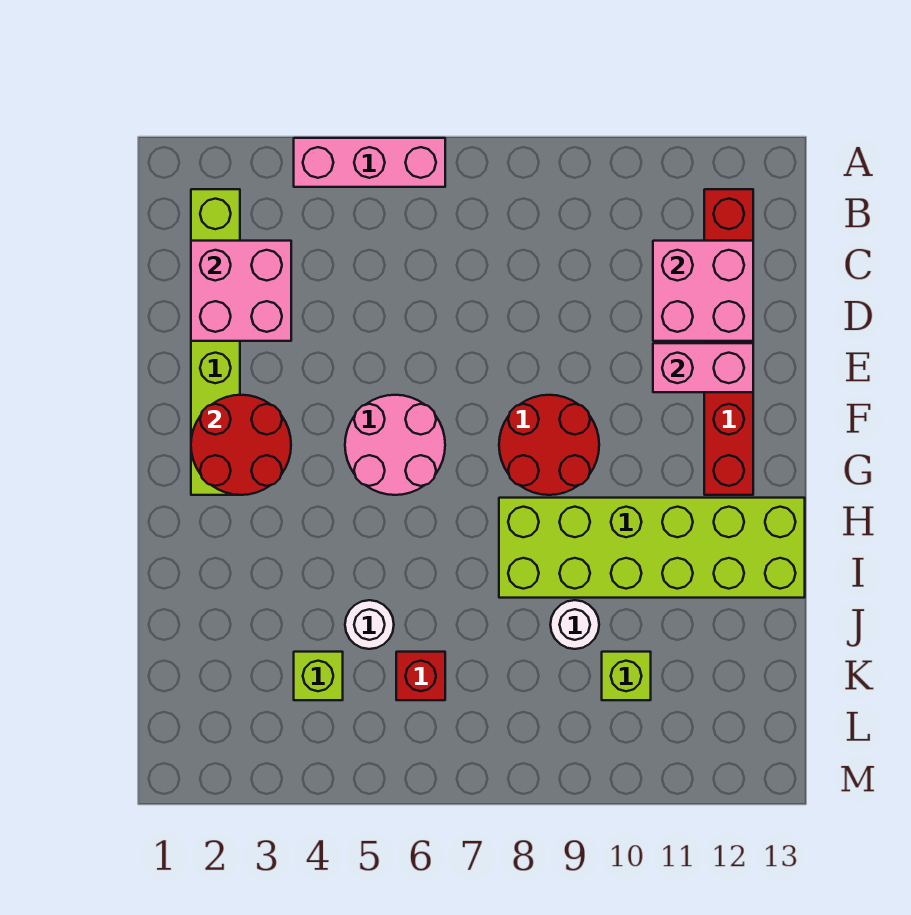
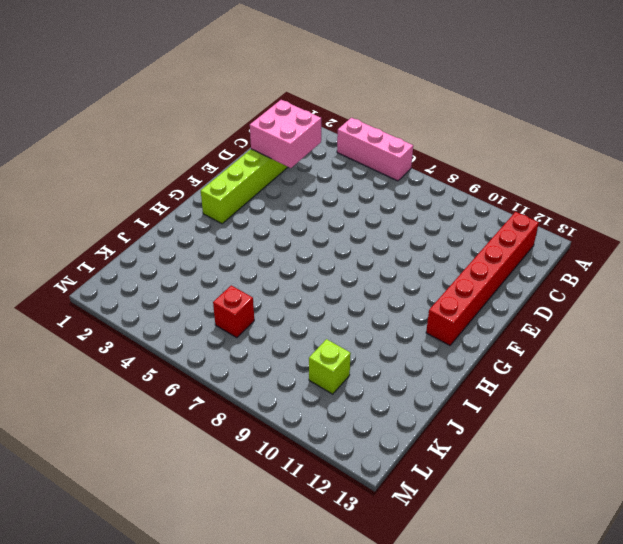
none -> pink round brick F5:G6 level 1
none -> red round brick F8:G9 level 1
none -> lime brick H8:I13 level 1

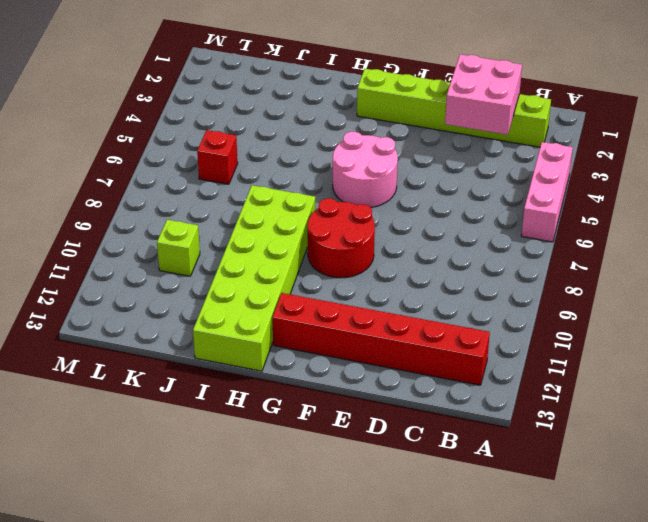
none -> white round brick J5 level 1
none -> white round brick J9 level 1
none -> lime brick K4 level 1

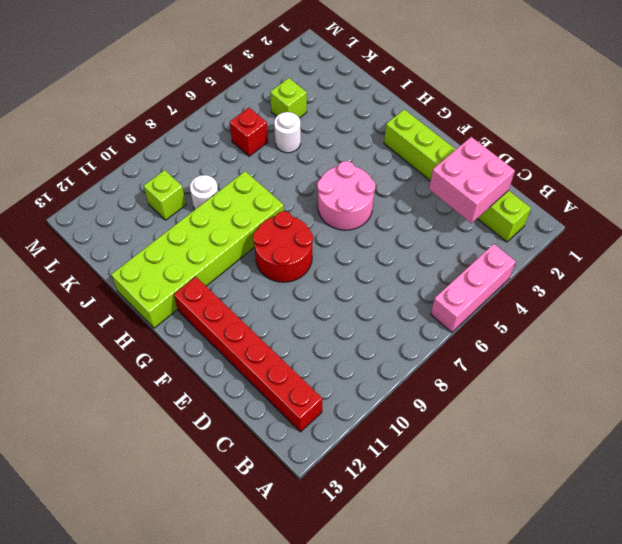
none -> pink brick C11:D12 level 2
none -> pink brick E11:E12 level 2
none -> red round brick F2:G3 level 2

